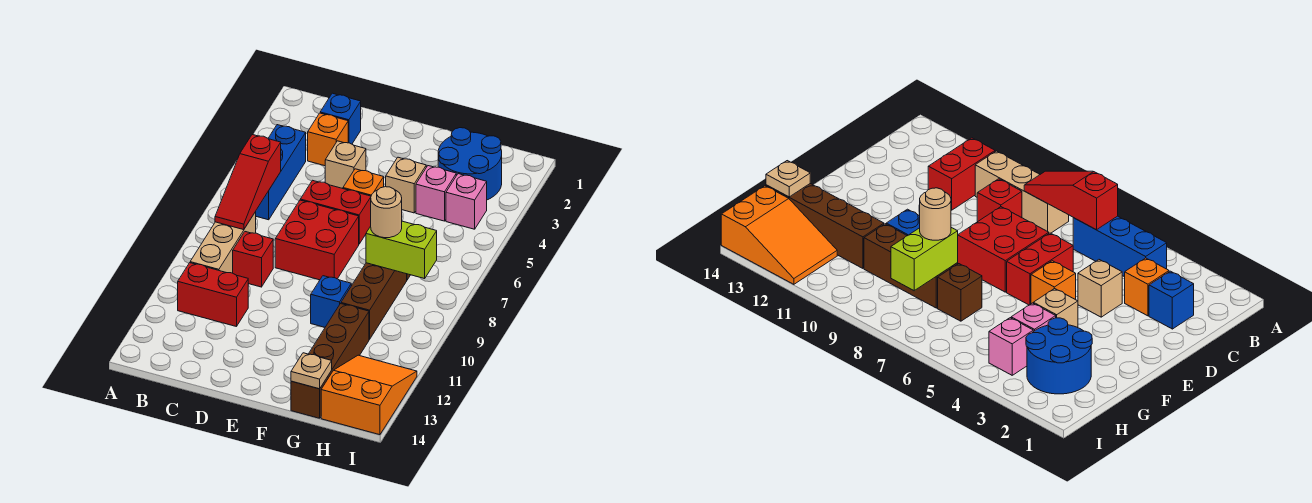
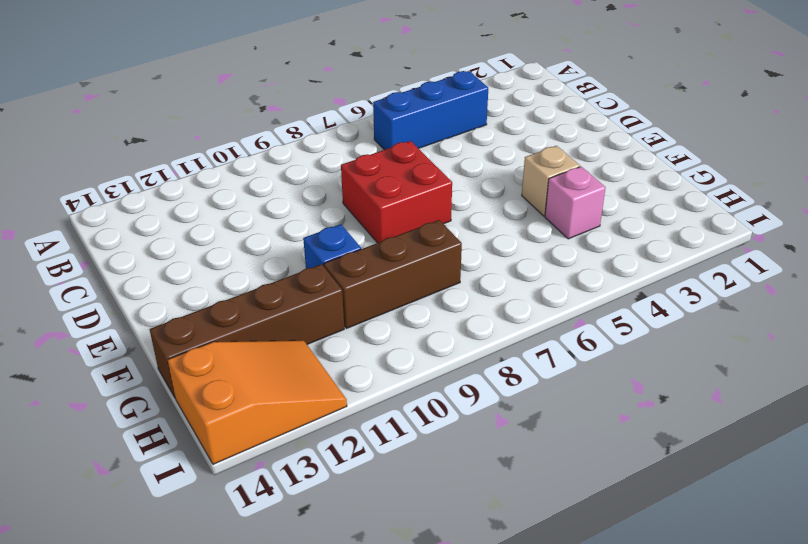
none -> tan brick B8:B10 level 1
none -> red brick B11:C11 level 1
none -> blue brick C2 level 1

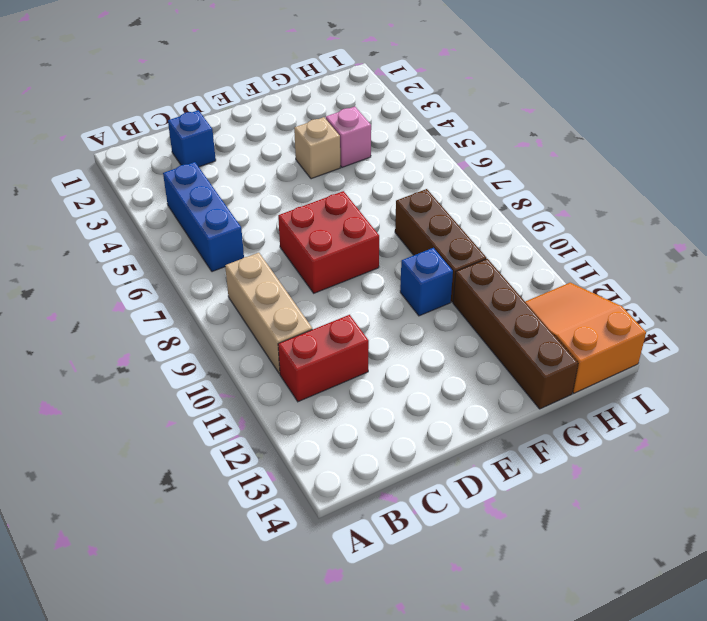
none -> orange brick C3 level 1
none -> red brick C9 level 1
none -> tan brick D4 level 1

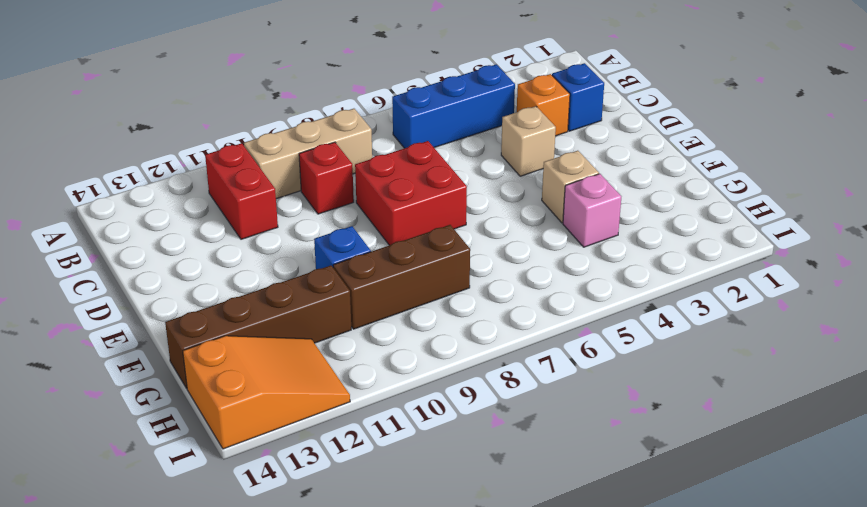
none -> red brick D6:E6 level 1
none -> orange brick E5 level 1
none -> blue round brick G2:H3 level 1

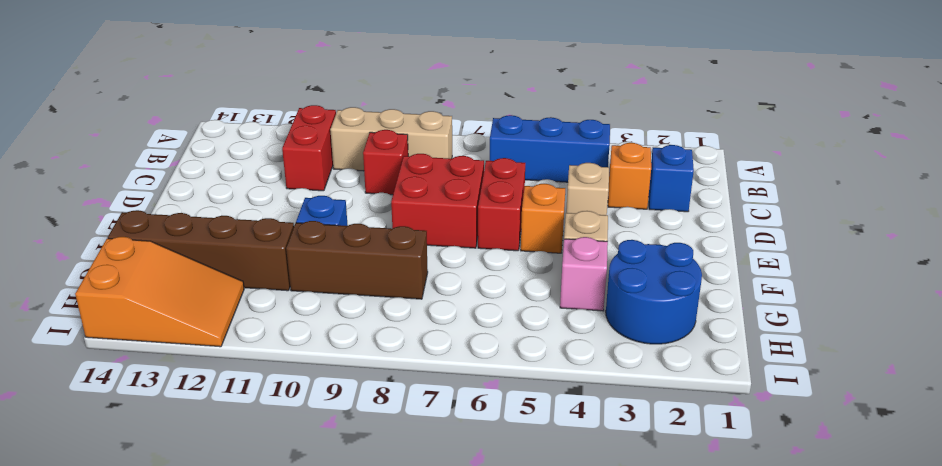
none -> brown brick G7 level 1
none -> pink brick H4 level 1
none -> red slope B6:B8 level 2 top 6

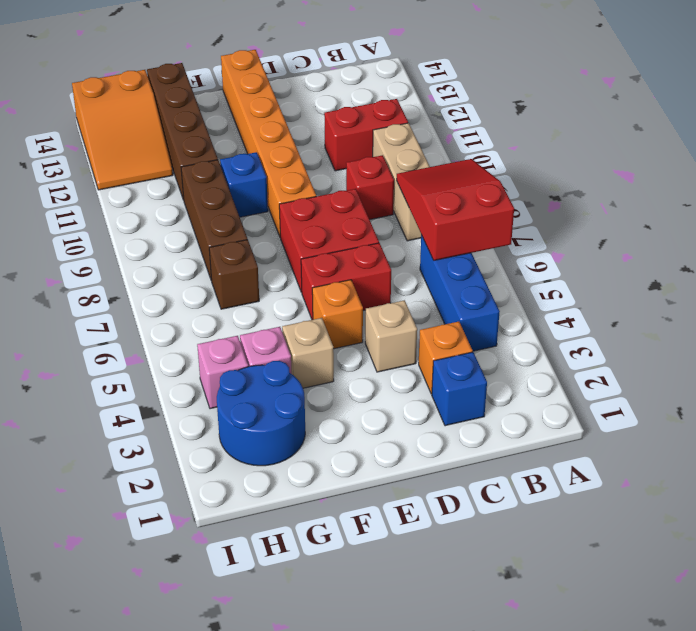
red slope A6:B8 level 2 top 6 -> red slope B6:B8 level 2 top 6
orange brick E9:E14 level 1 -> none
none -> lime brick G8:H8 level 2
none -> tan plate G14 level 2
none -> tan round brick G8 level 3

